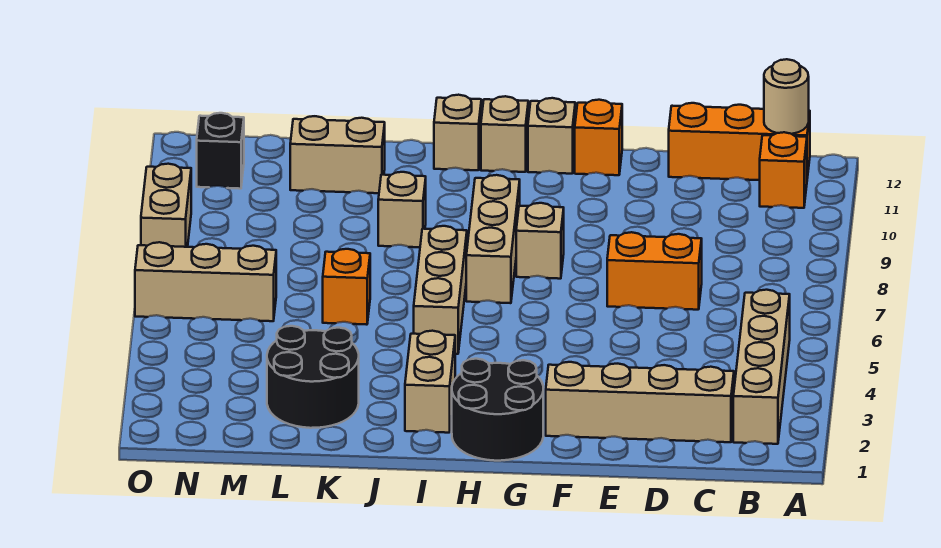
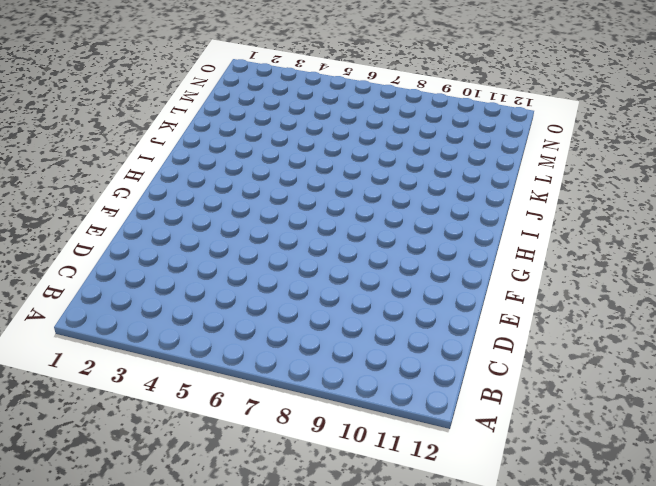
none -> tan brick B2:B5 level 1
none -> orange brick B11 level 1
none -> orange brick B12:D12 level 1

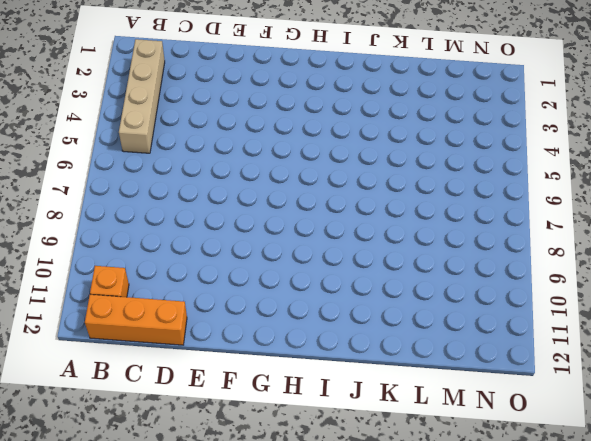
none -> tan brick C2:F2 level 1
none -> orange brick D7:E7 level 1
none -> orange brick F12 level 1

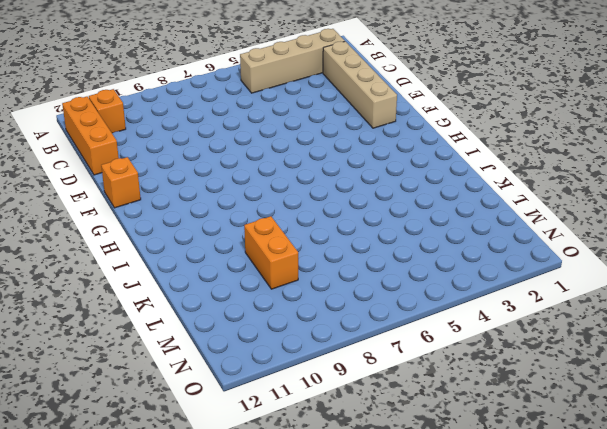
orange brick K9:L9 level 1 -> orange brick D7:E7 level 1
none -> black round brick G1:H2 level 1
none -> tan brick G8 level 1
none -> tan brick G12 level 1

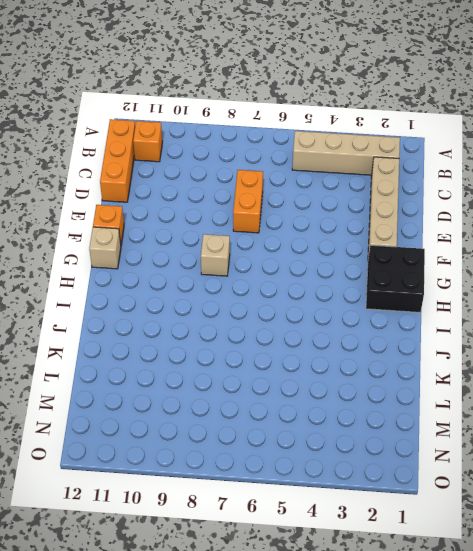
black brick G1:H2 level 1 -> black round brick G1:H2 level 1
none -> tan brick H7:H9 level 1
none -> tan brick H12 level 1
none -> tan brick I2:I3 level 1

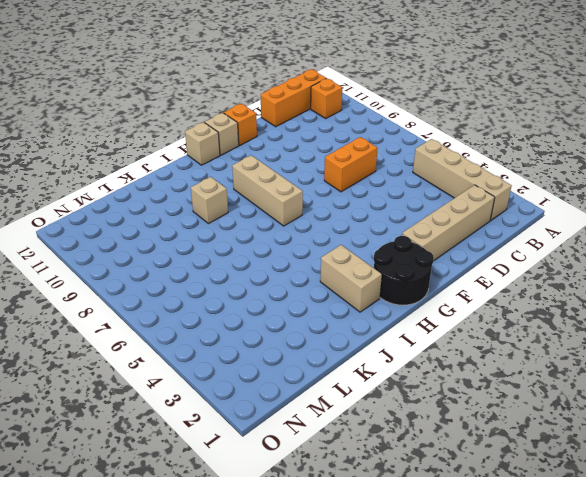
none -> tan brick G8 level 1
none -> tan brick I5:I7 level 1
none -> tan brick I12 level 1

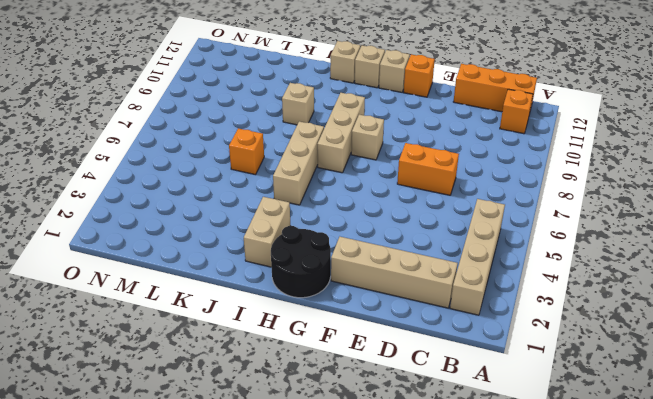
none -> black round brick K2:L3 level 1
none -> tan brick K11:L11 level 1
none -> tan brick M6:O6 level 1

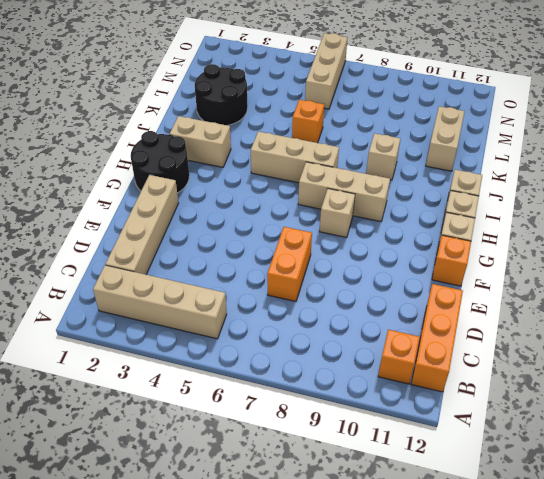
none -> black brick N11 level 1
none -> tan brick O8:O9 level 1
none -> tan round brick B12 level 2

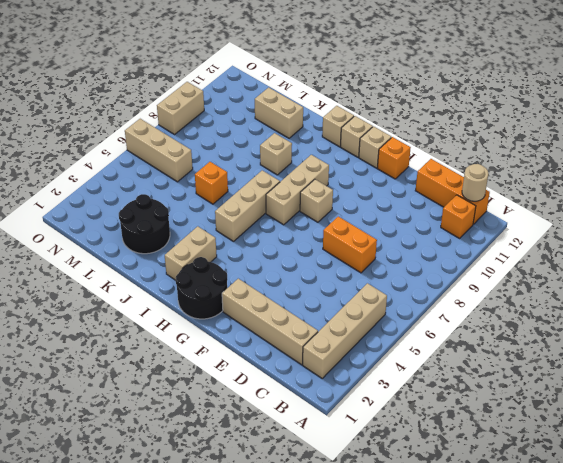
none -> black brick N11 level 1

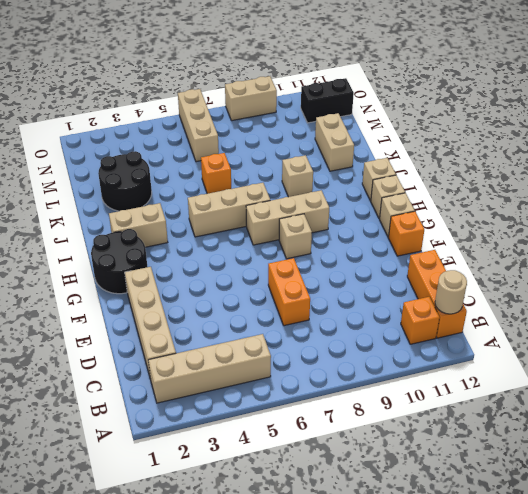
black brick N11:N12 level 1 -> black brick N11 level 1

